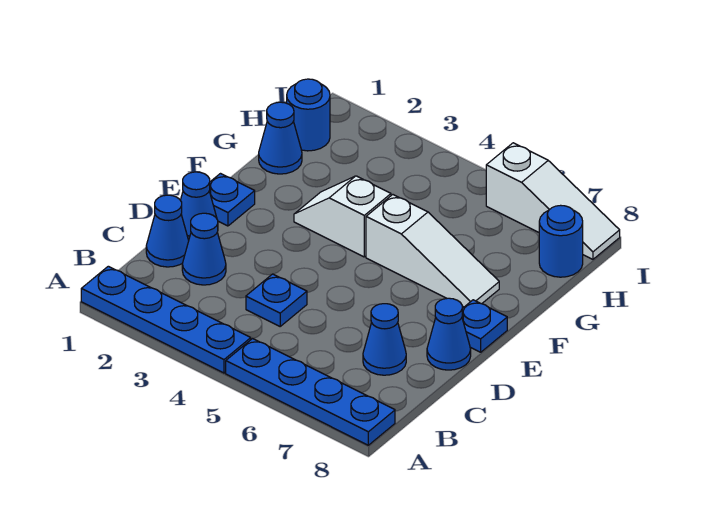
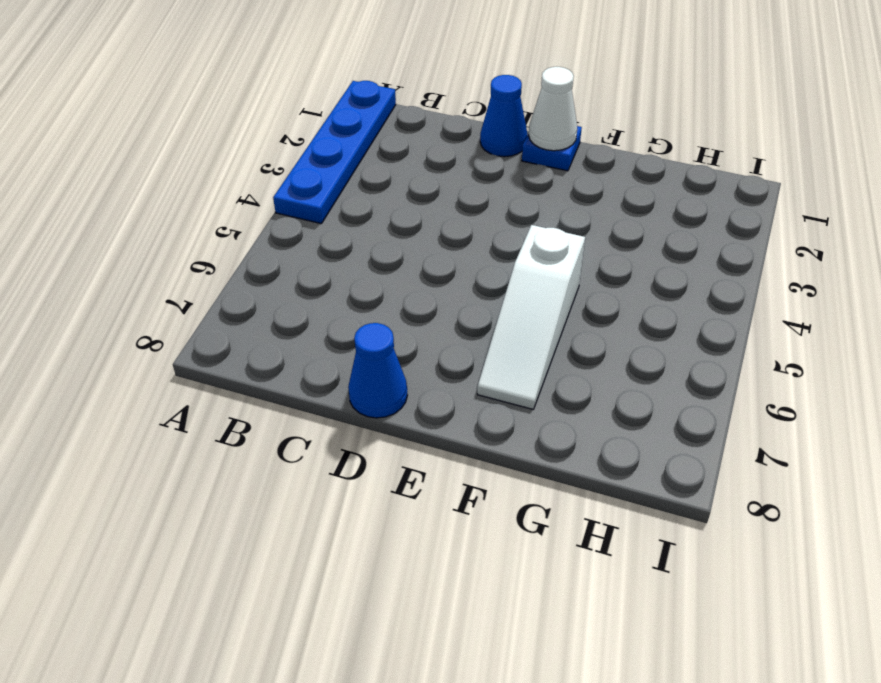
white cone E1 level 2 -> none
none -> blue plate A5:A8 level 1
none -> blue cone C1 level 1
none -> blue cone C2 level 1

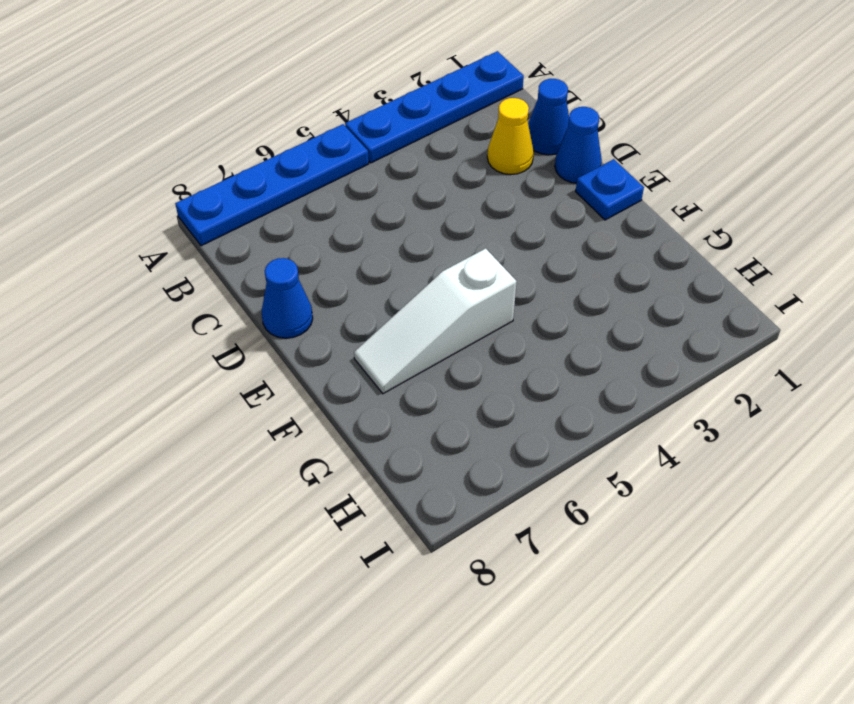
yellow cone C2 level 1 -> blue cone C2 level 1
none -> blue plate C4 level 1
none -> blue cone C7 level 1
none -> blue plate E8 level 1

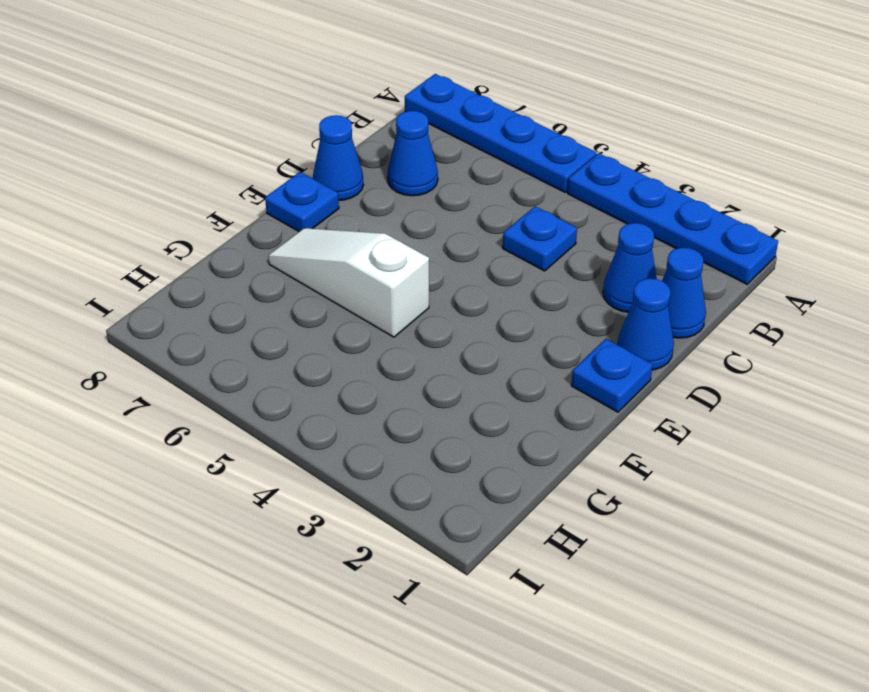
none -> white slope F3:F4 level 1 top 4
none -> blue cone G1 level 1
none -> blue round brick H1 level 1

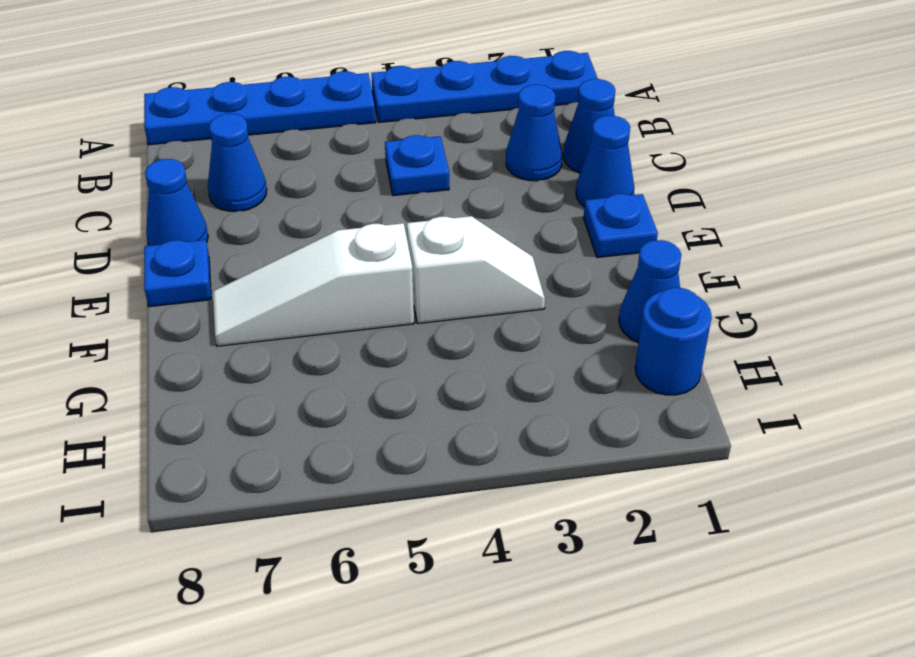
none -> blue round brick H8 level 1
none -> white slope I6:I8 level 1 top 6

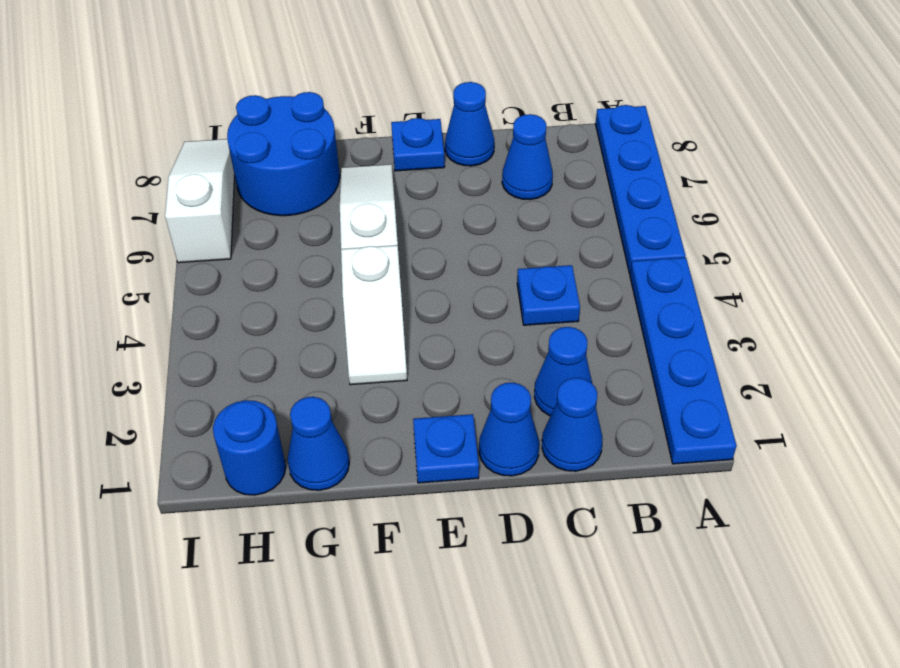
blue round brick G7:H8 level 1 -> blue round brick H8 level 1

